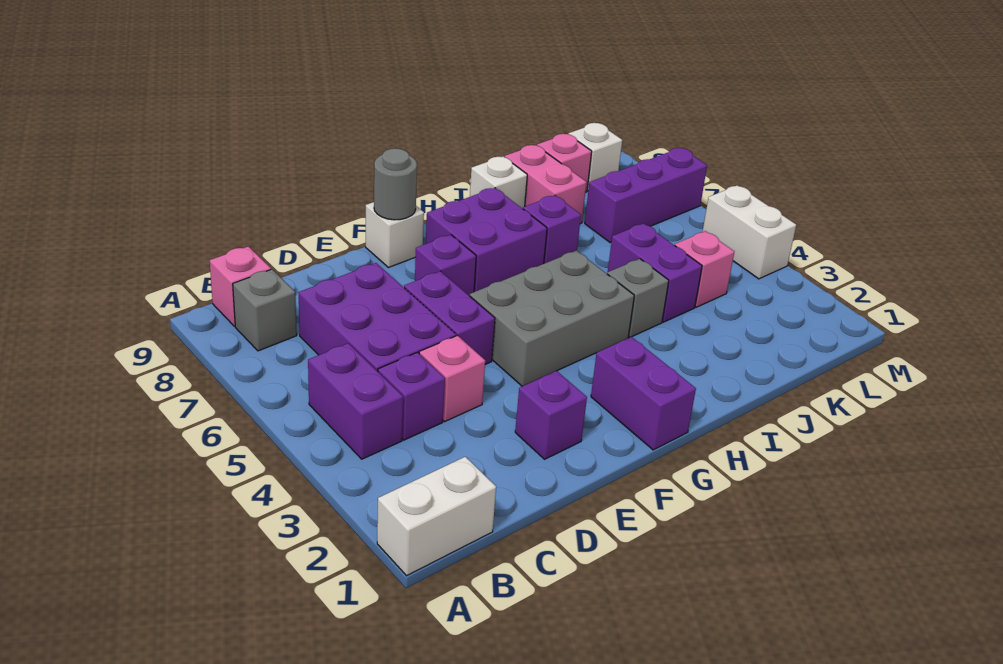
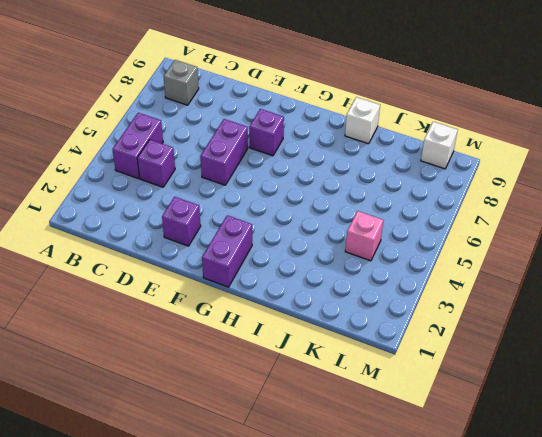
none -> white brick A1:B1 level 1
none -> pink brick B9 level 1
none -> purple brick C5:D7 level 1

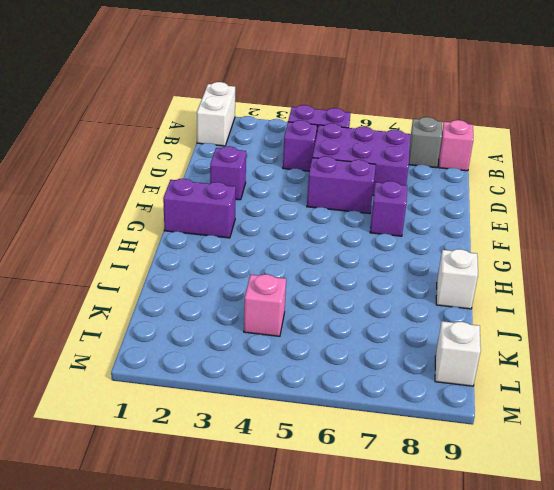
none -> pink brick D4 level 1
none -> grey brick F4:H5 level 1
none -> white brick F9 level 1

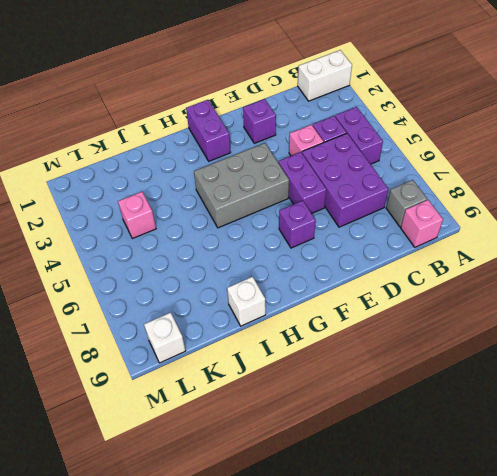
none -> white brick F9 level 1
none -> purple brick G7:H8 level 1
none -> grey brick I4 level 1

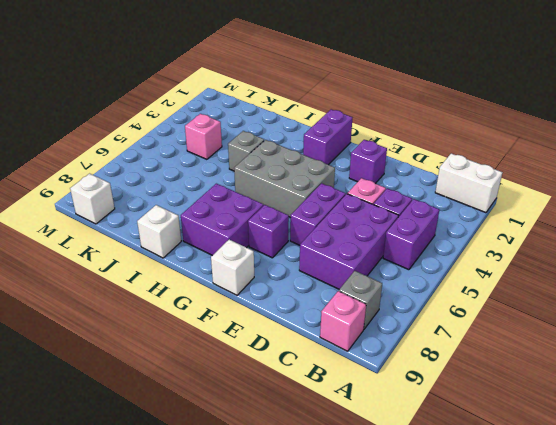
none -> purple brick I7 level 1
none -> purple brick J4:J5 level 1
none -> pink brick J8:J9 level 1

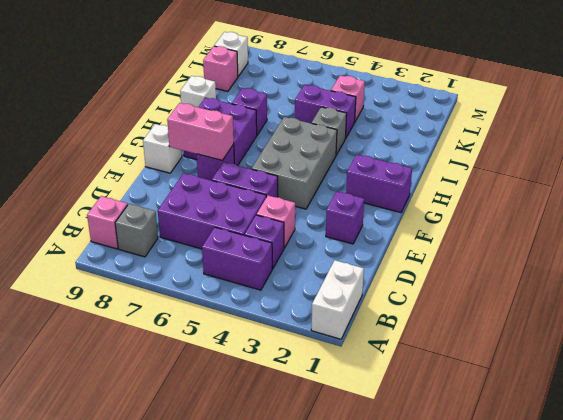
pink brick F7:F8 level 2 -> pink brick J8:J9 level 1
none -> purple brick K7:M7 level 1
none -> white brick M4:M5 level 1
none -> grey round brick F9 level 2

